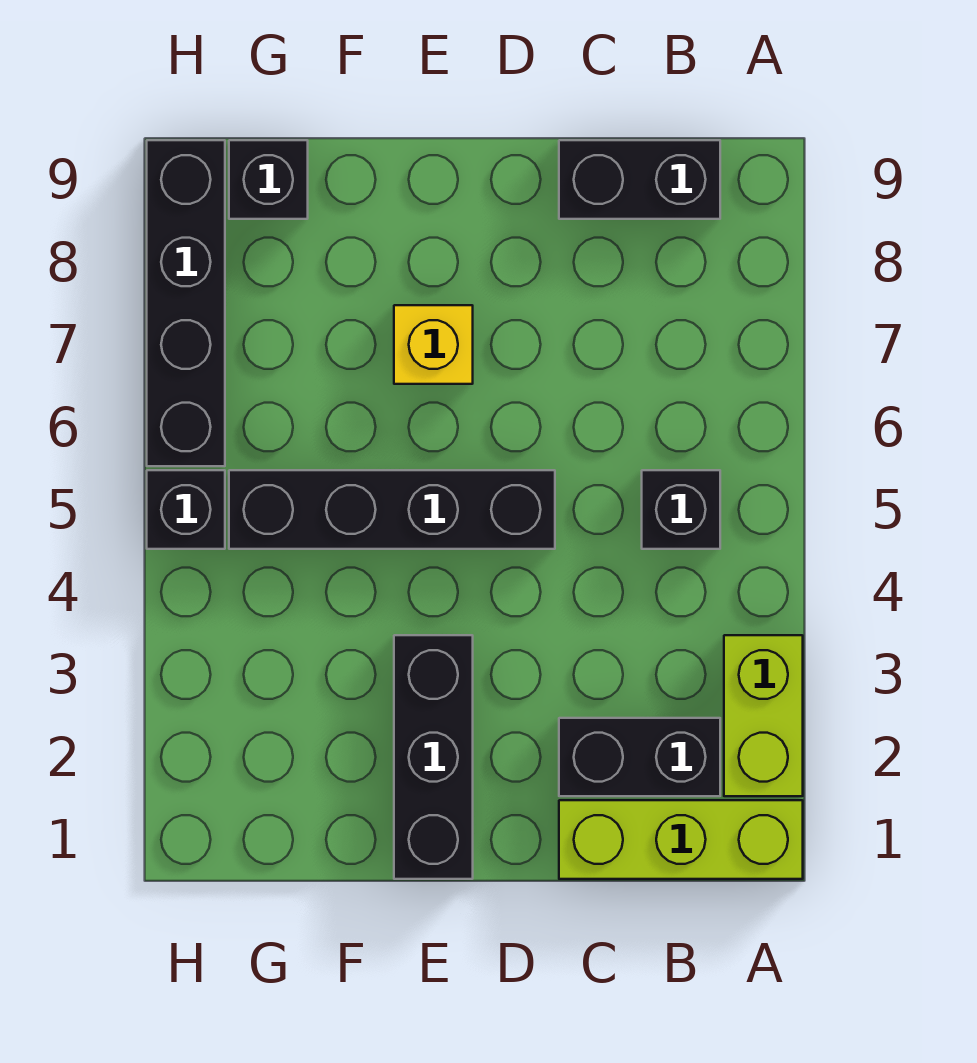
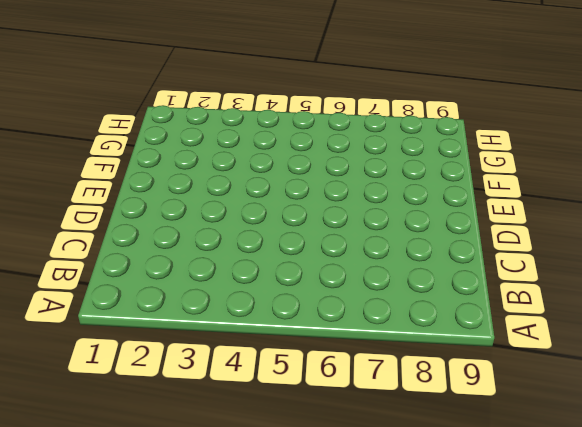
none -> lime brick A1:C1 level 1
none -> lime brick A2:A3 level 1

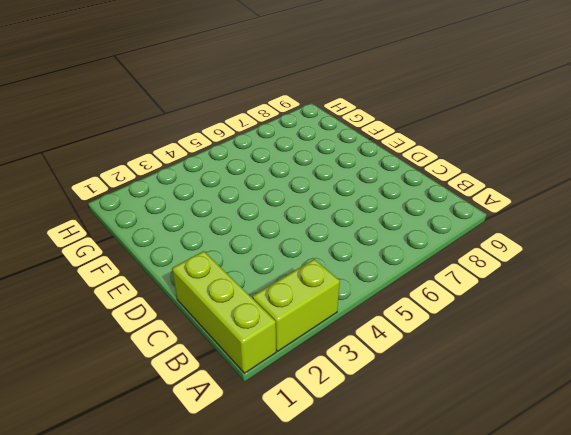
none -> black brick B2:C2 level 1
none -> black brick B5 level 1

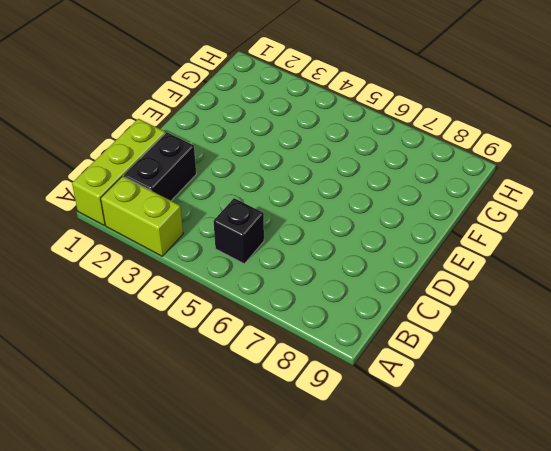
none -> black brick B9:C9 level 1
none -> black brick D5:G5 level 1

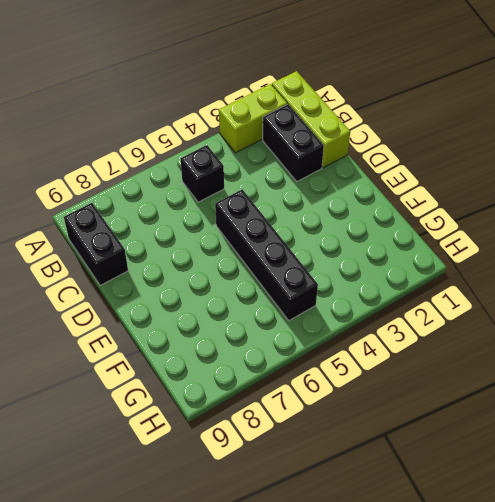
none -> black brick E1:E3 level 1
none -> yellow brick E7 level 1

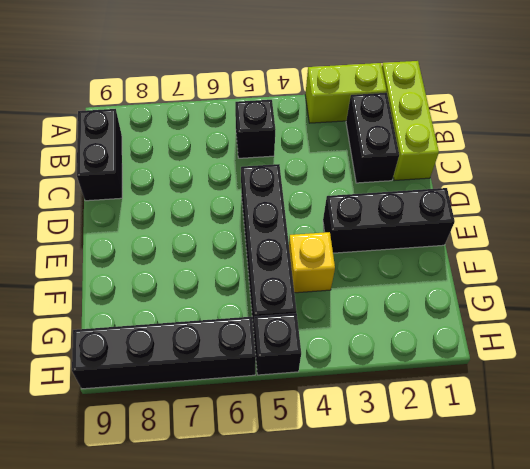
yellow brick F4 level 1 -> yellow brick E7 level 1
none -> black brick G9 level 1

